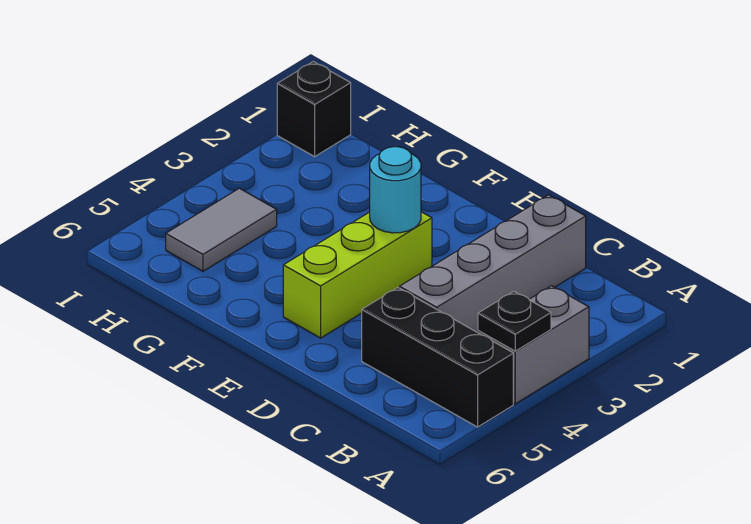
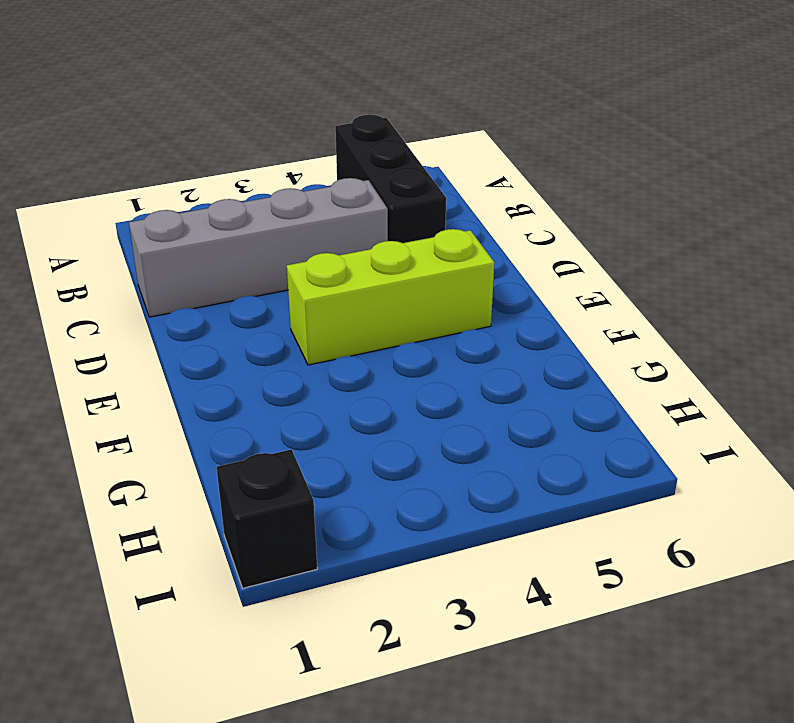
none -> grey brick A3:A4 level 1
none -> grey tile H4:H5 level 1

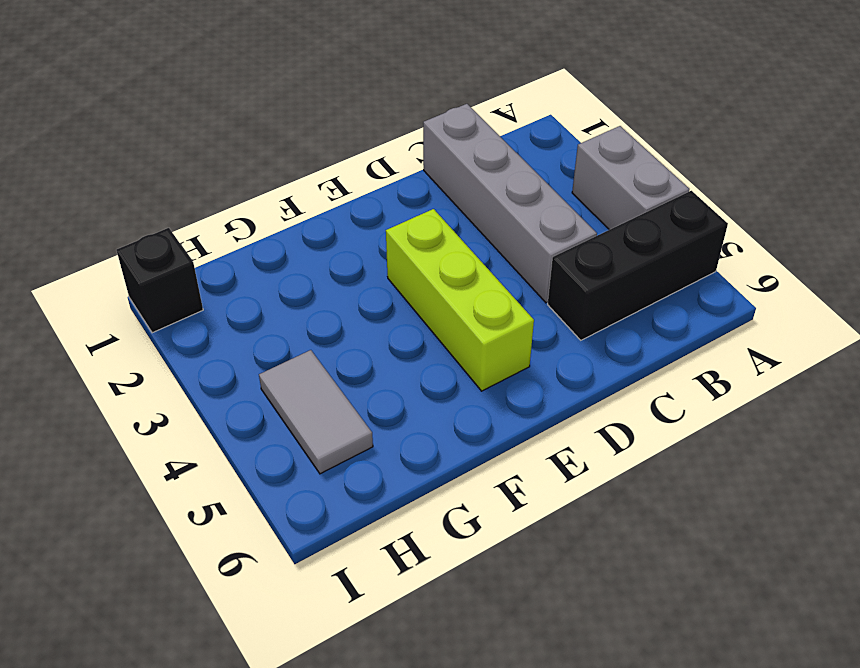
none -> black plate A4 level 2
none -> cyan round brick E3 level 2

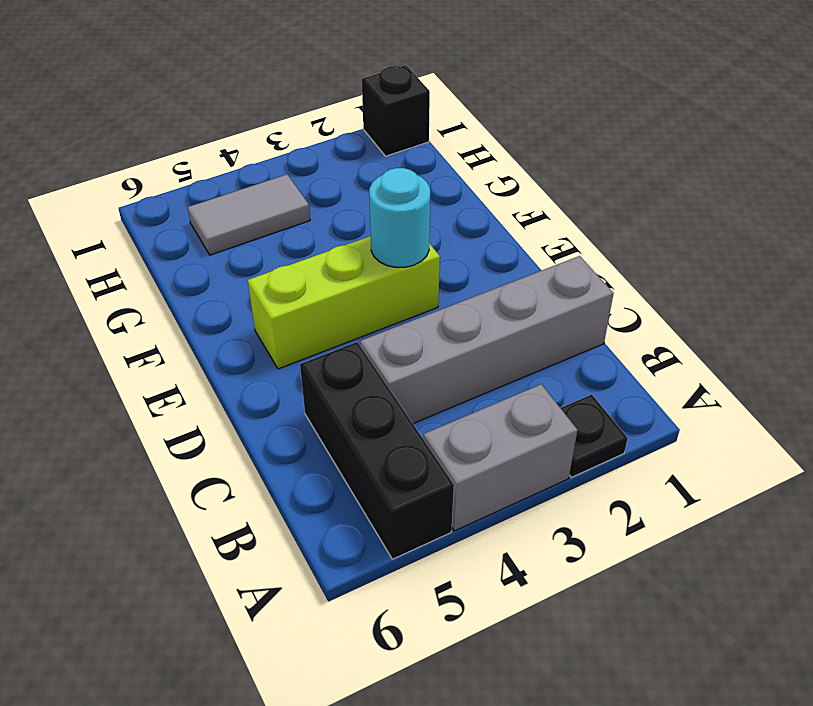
black plate A2 level 1 -> black plate A4 level 2

